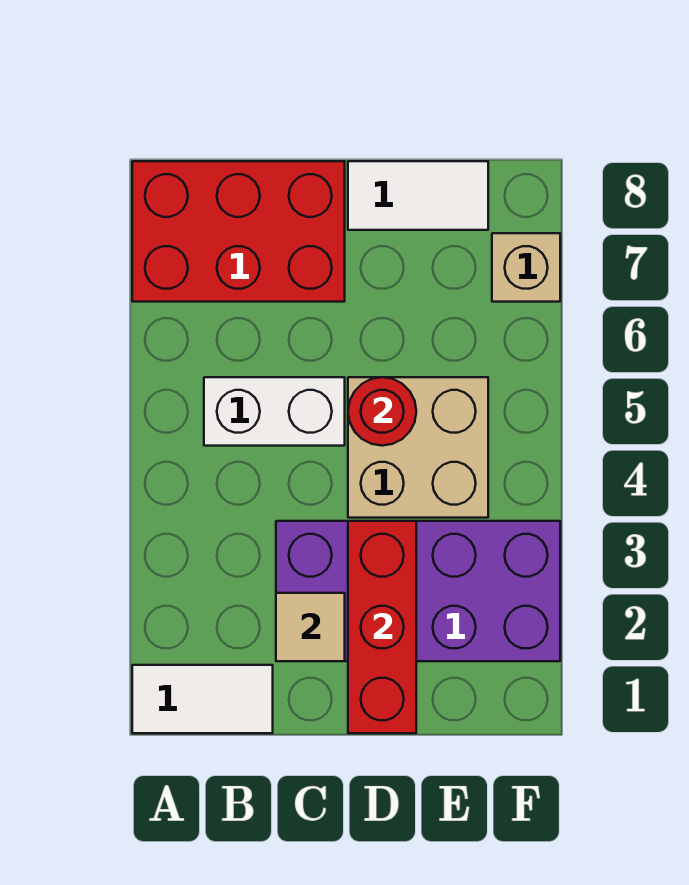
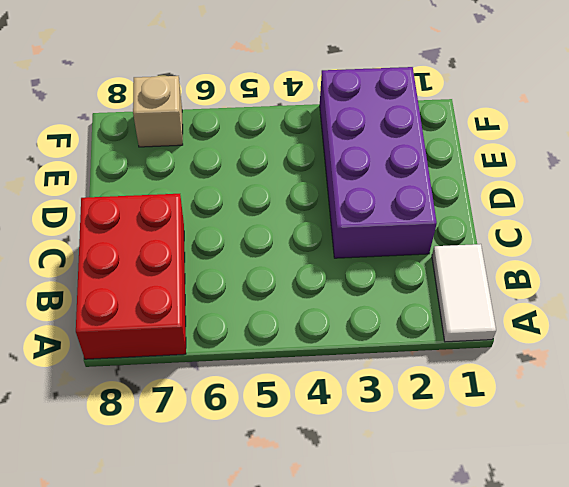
none -> white brick B5:C5 level 1
none -> tan brick D4:E5 level 1

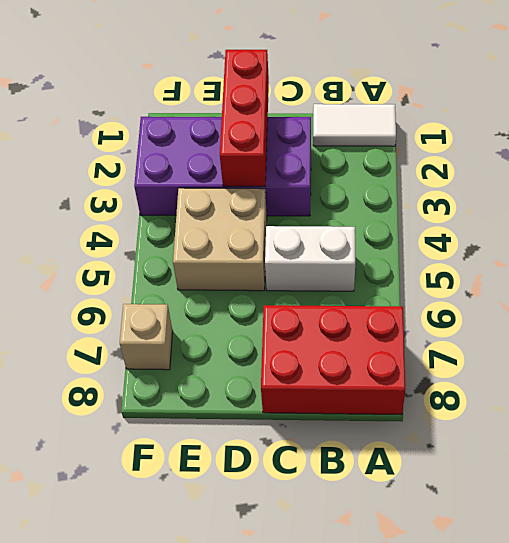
none -> white tile D8:E8 level 1
none -> tan tile C2 level 2

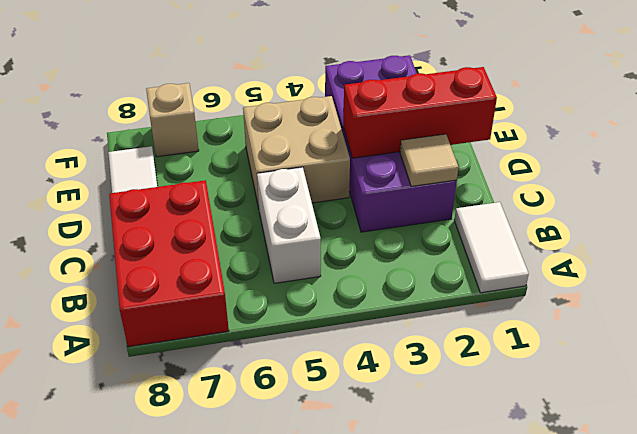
none -> red round brick D5 level 2

